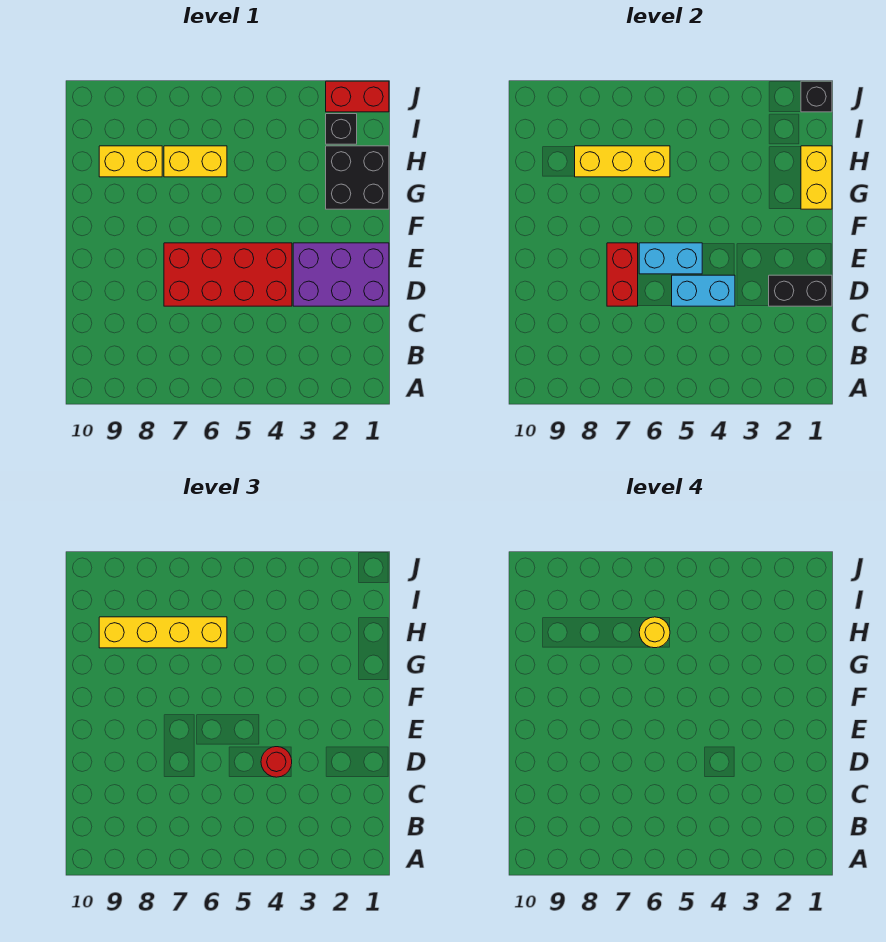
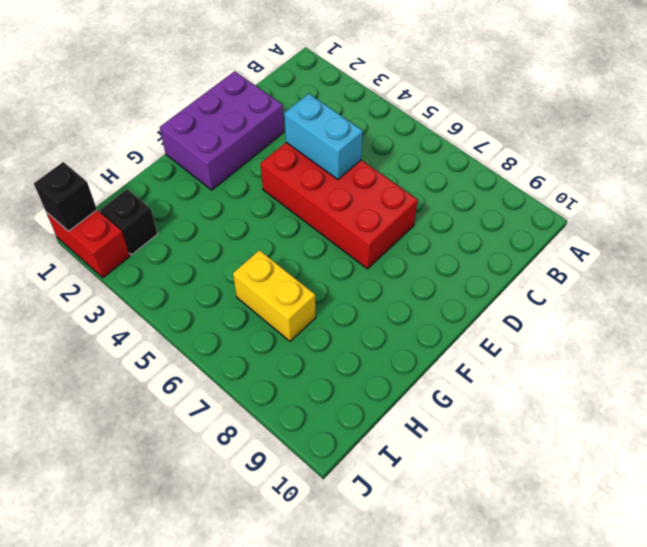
purple brick D1:F2 level 1 -> purple brick D1:E3 level 1
none -> black brick G1:H2 level 1
none -> yellow brick H8:H9 level 1
none -> black brick D1:D2 level 2

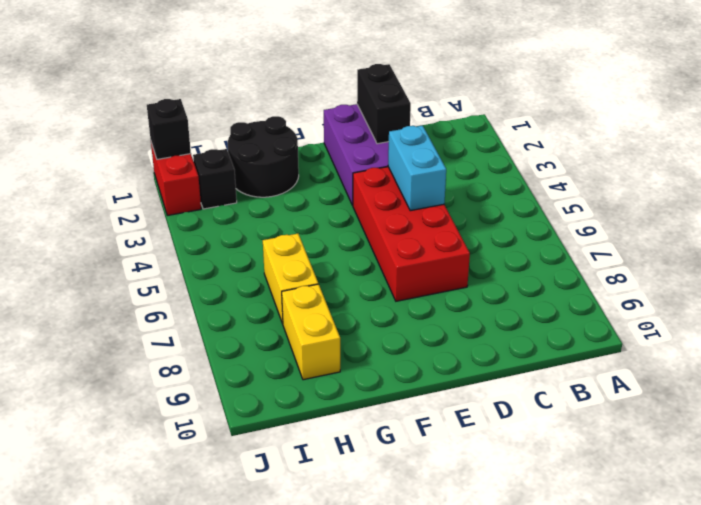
black round brick G1:H2 level 1 -> black brick G1:H2 level 1
none -> red brick D7:E7 level 2
none -> cyan brick E5:E6 level 2
none -> yellow brick G1:H1 level 2

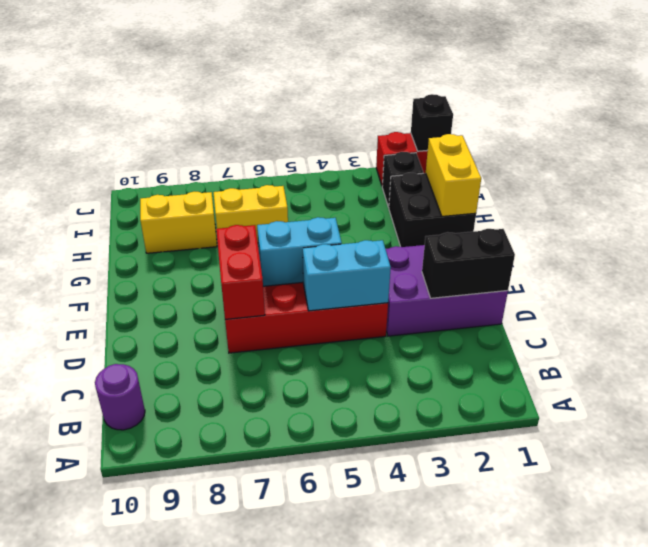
purple round brick B10 level 1 -> none
none -> yellow brick H6:H8 level 2
none -> red round brick D4 level 3
none -> yellow brick H6:H9 level 3

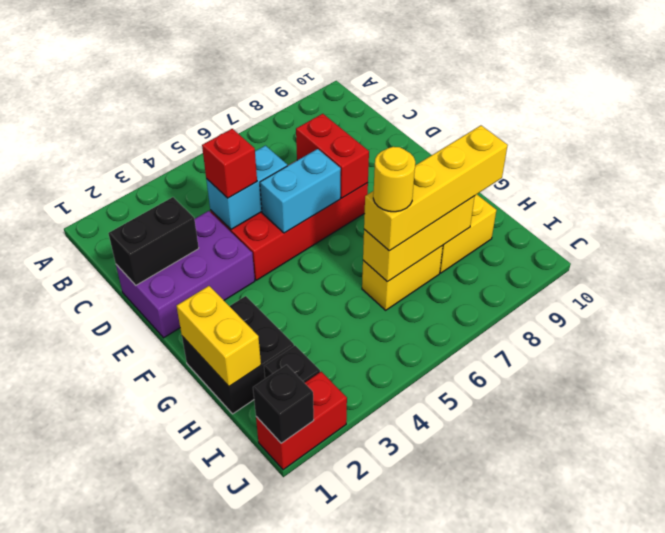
red brick D4 level 3 -> red round brick D4 level 3

